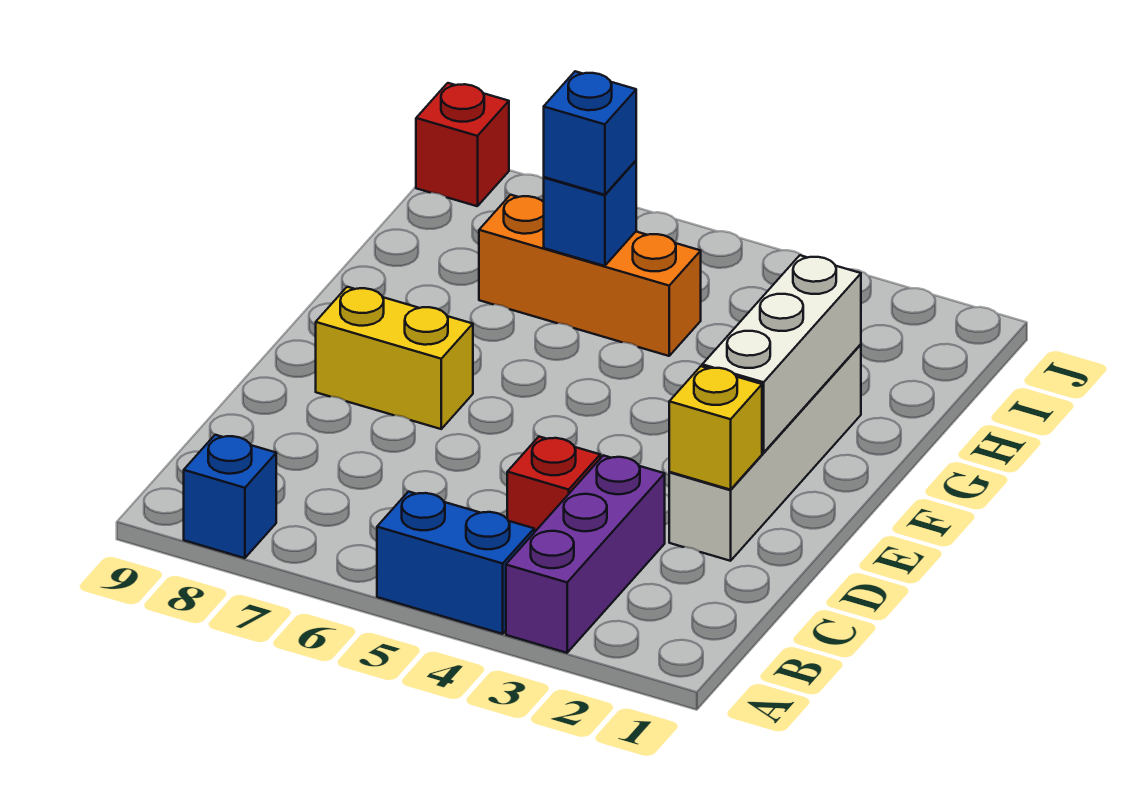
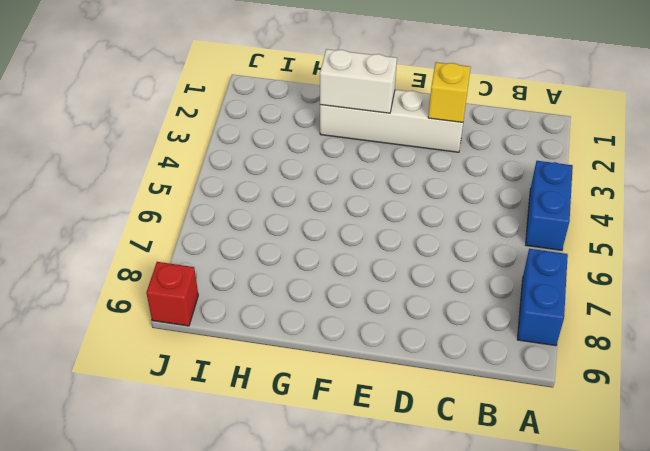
blue brick A7:A8 level 1 -> blue brick A8 level 1
white brick F2:G2 level 2 -> white brick E2:G2 level 2
none -> purple brick A3:C3 level 1
none -> red brick C4 level 1
none -> yellow brick E7:E8 level 1

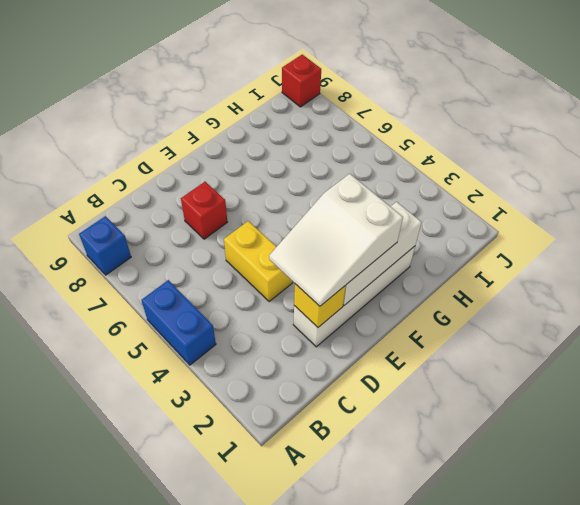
white slope D2:F3 level 3 top F -> none
yellow brick D4:D5 level 1 -> yellow brick E7:E8 level 1
red brick D7 level 1 -> red brick C4 level 1
none -> purple brick A3:C3 level 1
none -> orange brick H5:H7 level 1
none -> blue brick H6 level 2

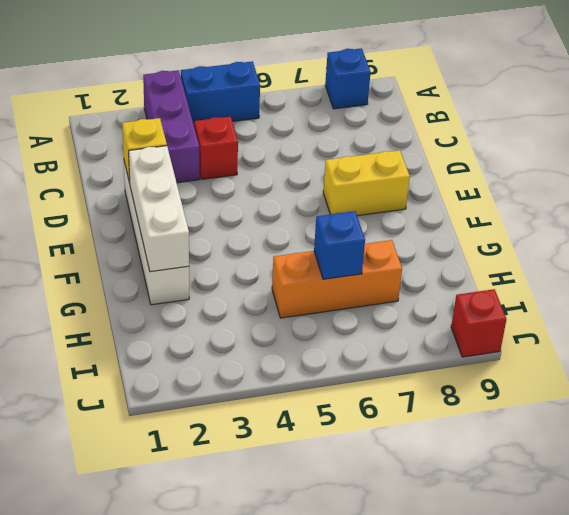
none -> blue brick H6 level 3

